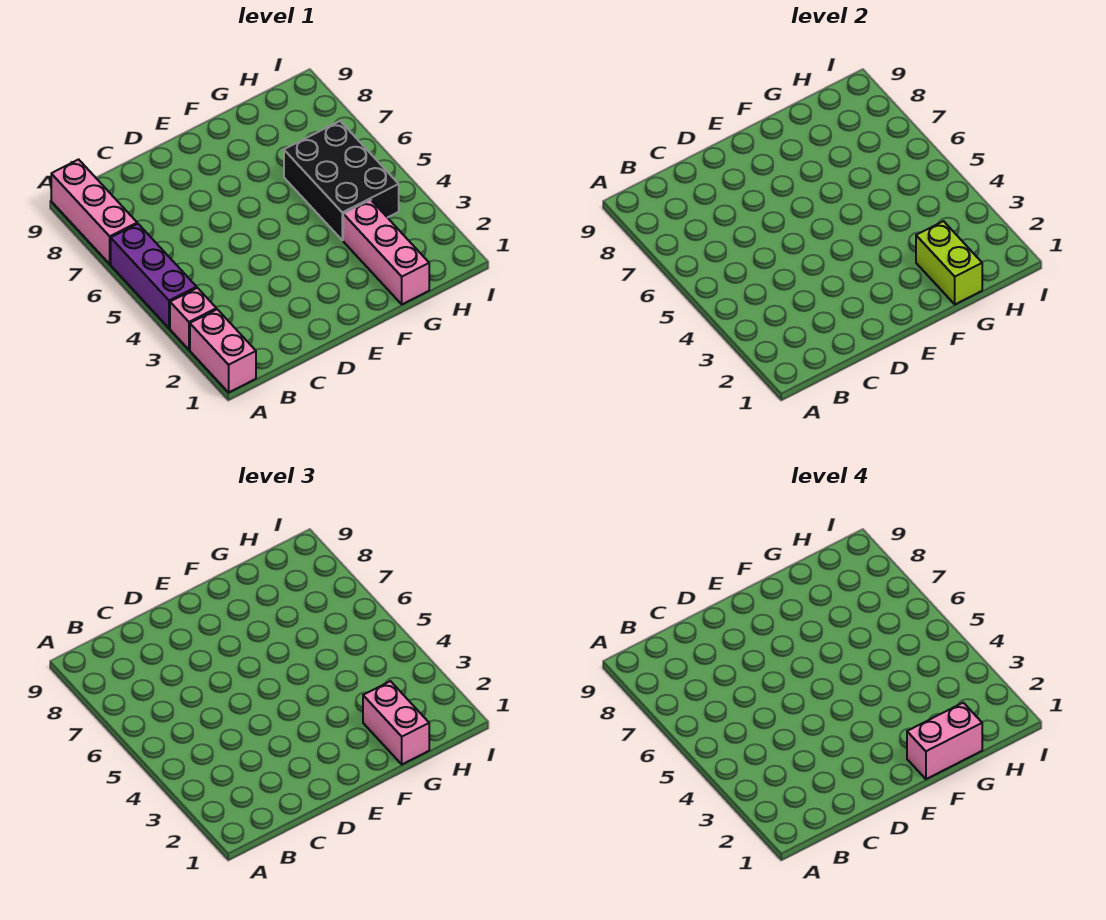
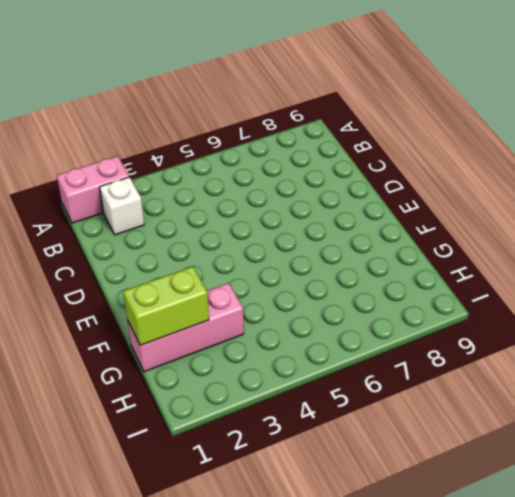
white brick B2 level 1 -> none
none -> pink brick A3 level 1
none -> purple brick A4:A6 level 1

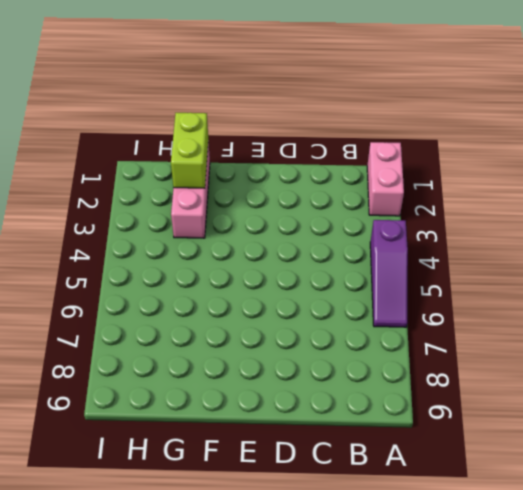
purple slope A4:A6 level 1 top 4 -> purple brick A4:A6 level 1
none -> pink brick A3 level 1
none -> pink brick A7:A9 level 1

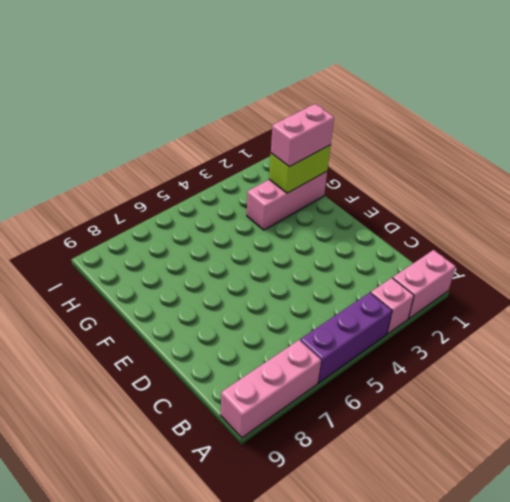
none -> black brick G4:H6 level 1
none -> pink brick F1:G1 level 4

